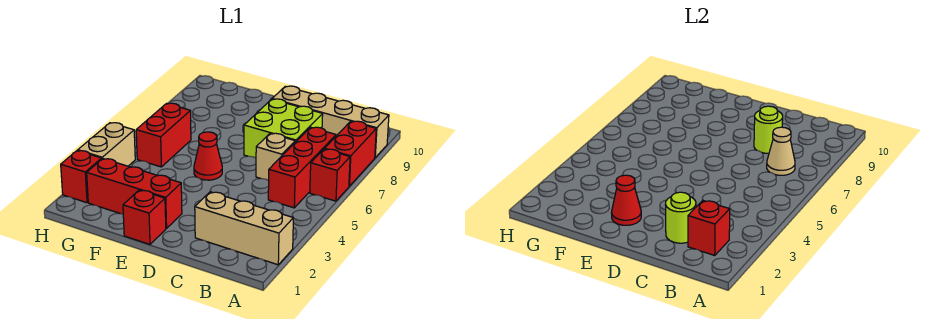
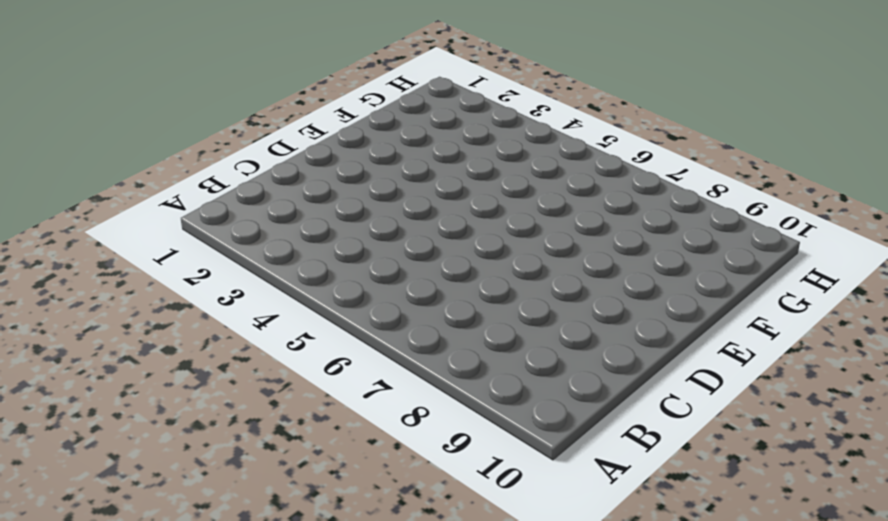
none -> tan brick A2:C2 level 1
none -> red brick A6 level 1
none -> red brick A7:A8 level 1

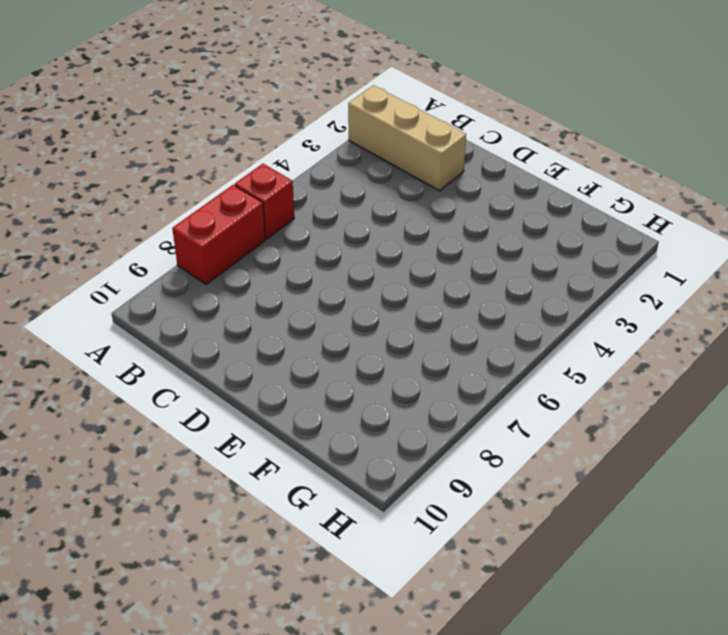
none -> tan brick A9:D9 level 1
none -> red brick B5:B7 level 1
none -> tan brick C6 level 1

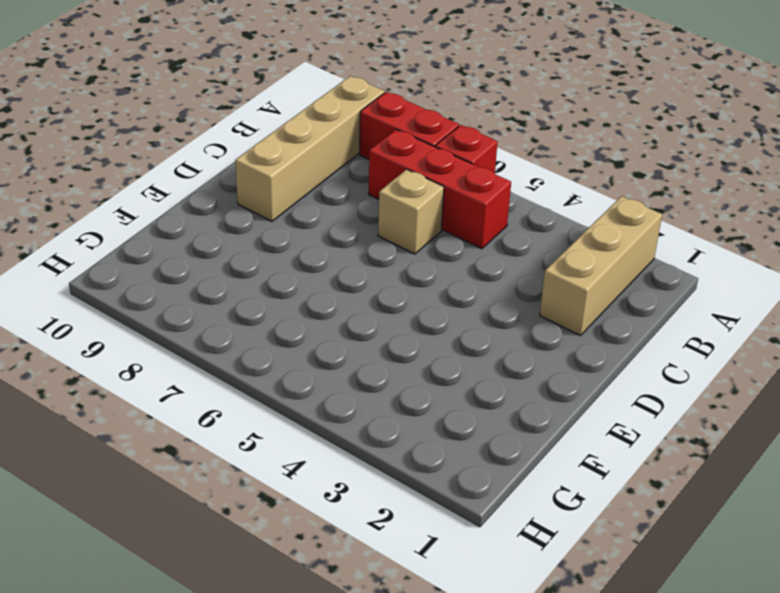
none -> lime brick C7:D8 level 1
none -> red brick E1 level 1
none -> red brick E2:G2 level 1

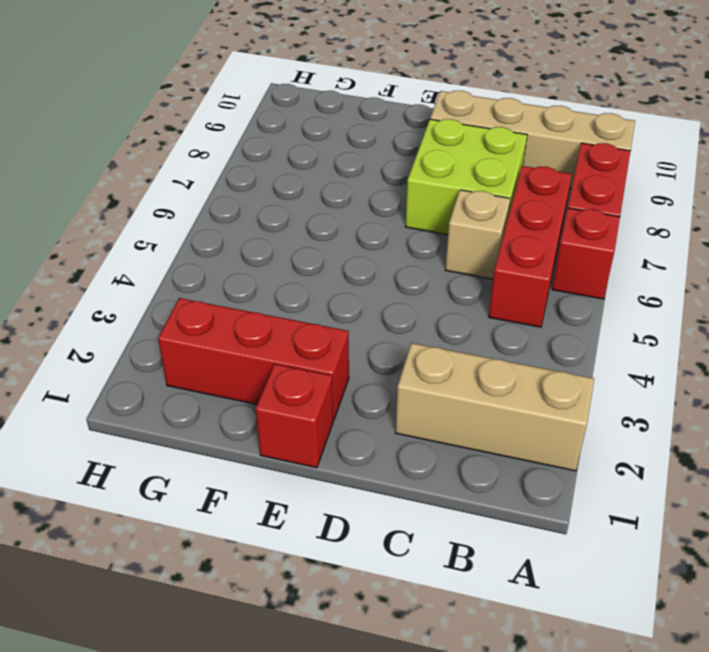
none -> red cone E5 level 1
none -> red brick G5:G6 level 1
none -> red brick H2 level 1

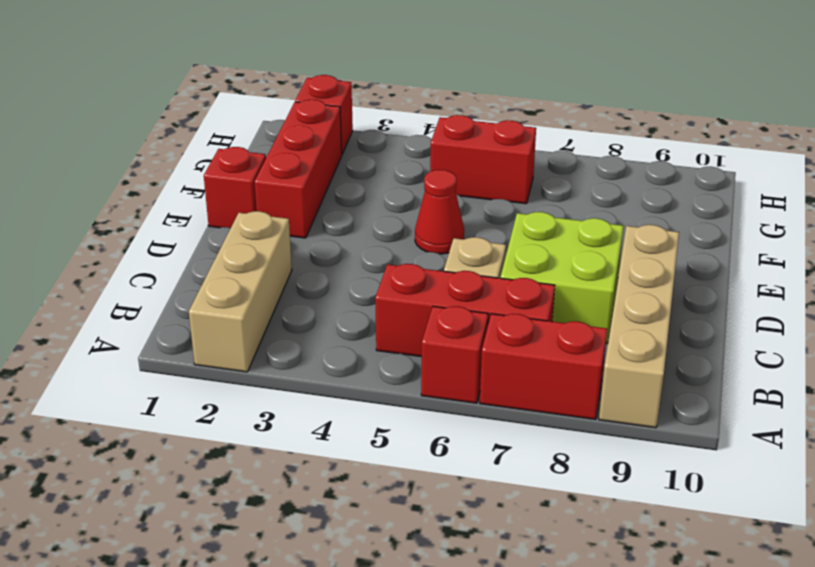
none -> tan brick H3:H4 level 1
none -> red brick B2 level 2
none -> tan cone B7 level 2

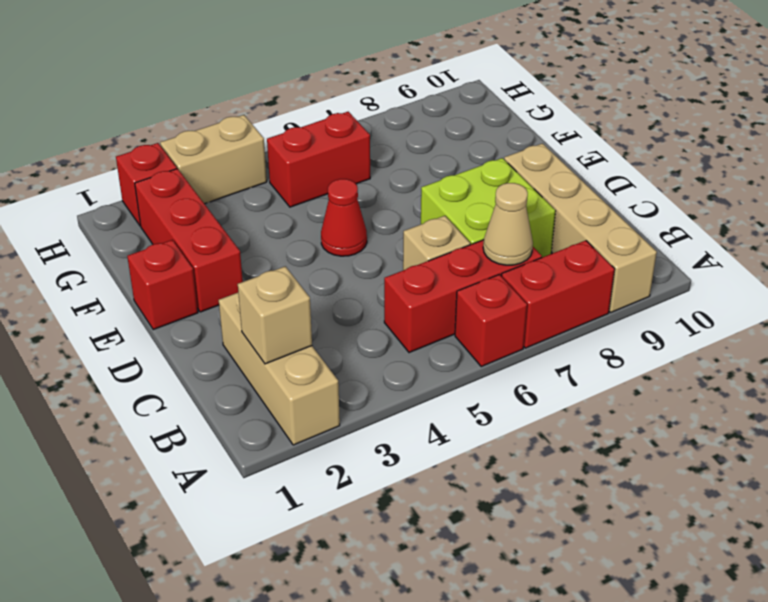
tan brick B2 level 2 -> red brick B2 level 2
none -> lime round brick C2 level 2
none -> lime round brick C8 level 2
none -> red cone E2 level 2

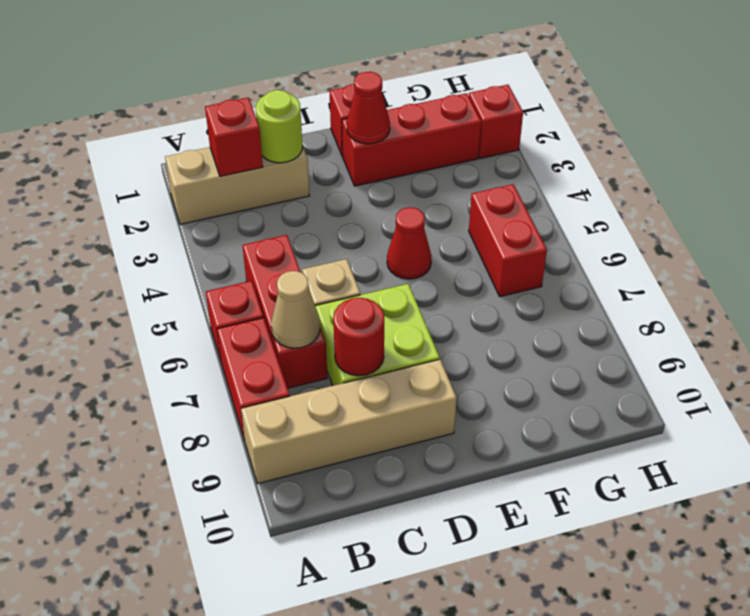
red round brick C8 level 2 -> lime round brick C8 level 2
none -> tan brick H3:H4 level 1

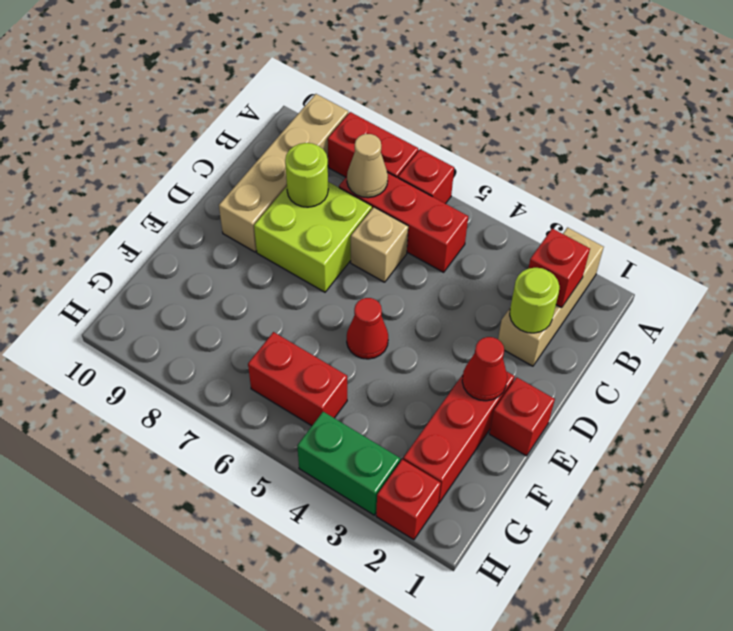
green brick H3:H4 level 1 -> tan brick H3:H4 level 1

